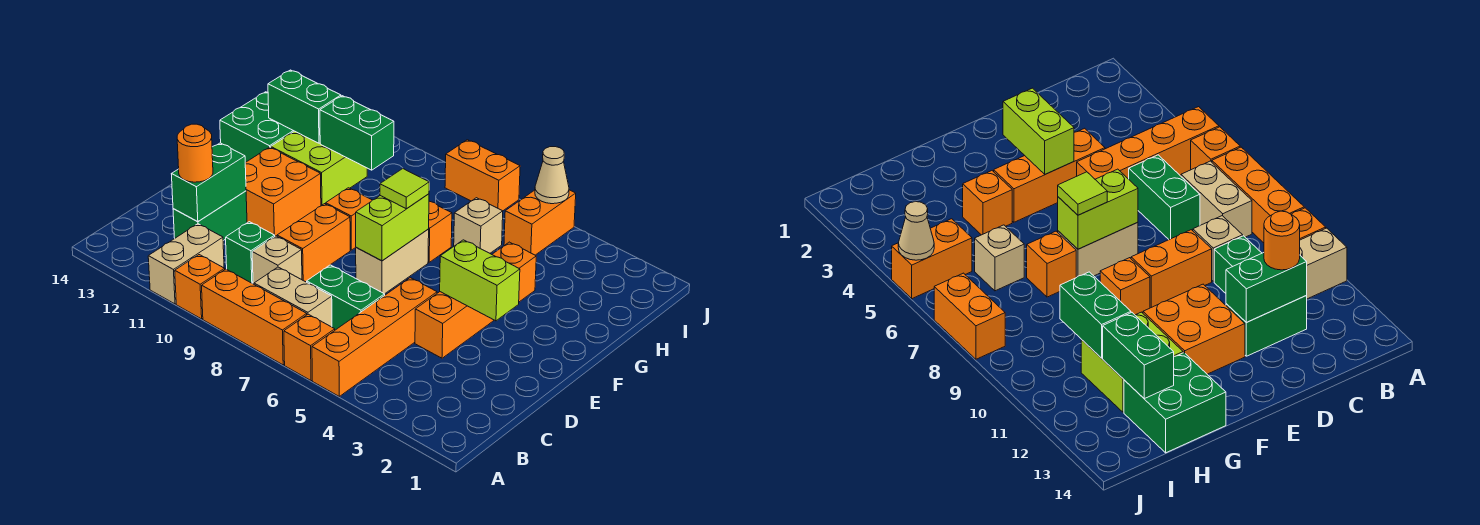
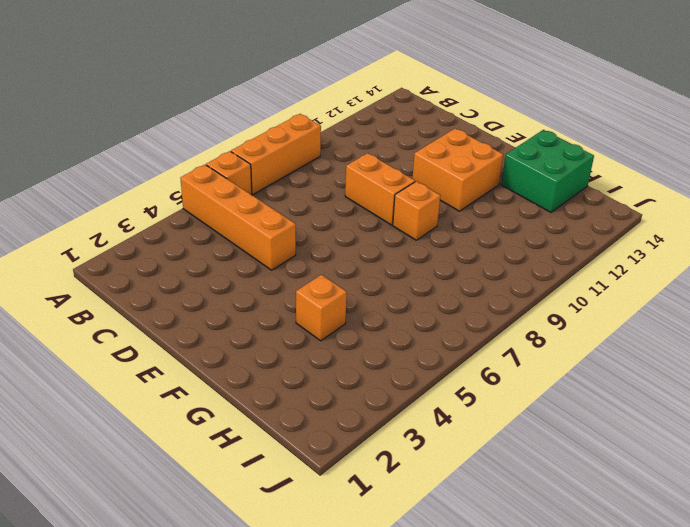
none -> orange brick A10 level 1
none -> tan brick A11:B11 level 1
none -> tan brick B7:B8 level 1
none -> green brick C6:C7 level 1

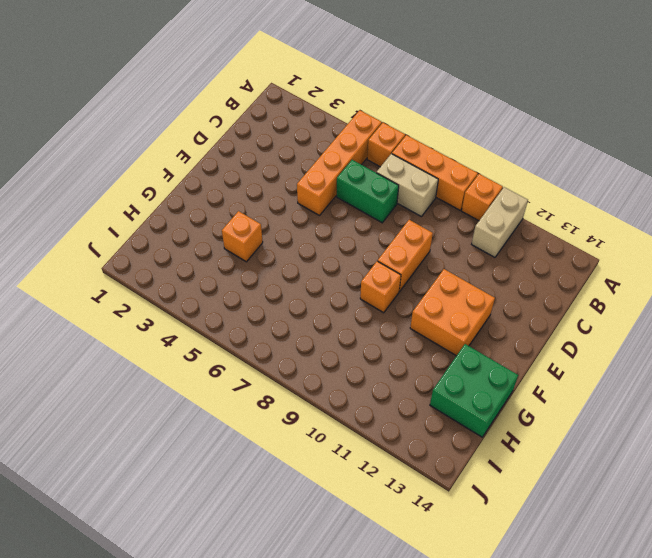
none -> tan brick C9 level 1
none -> green brick C10 level 1
none -> green brick C12:D12 level 1
none -> orange brick D4:F4 level 1

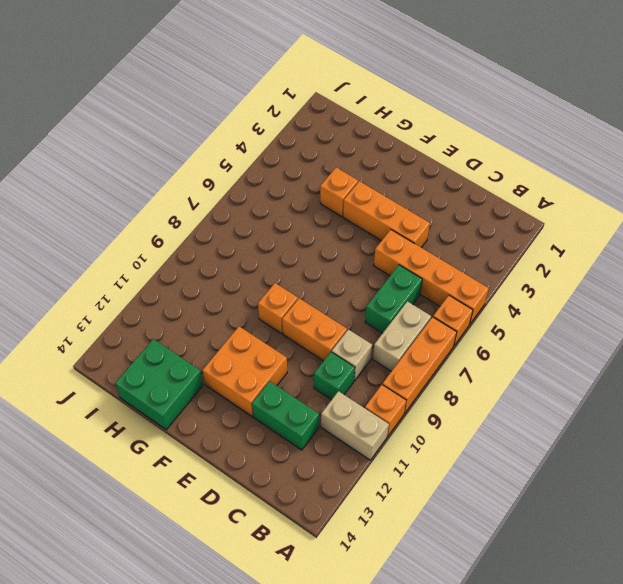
none -> tan brick E7:F7 level 1
none -> orange brick G7 level 1
none -> lime brick G11:H12 level 1
none -> tan brick H6 level 1

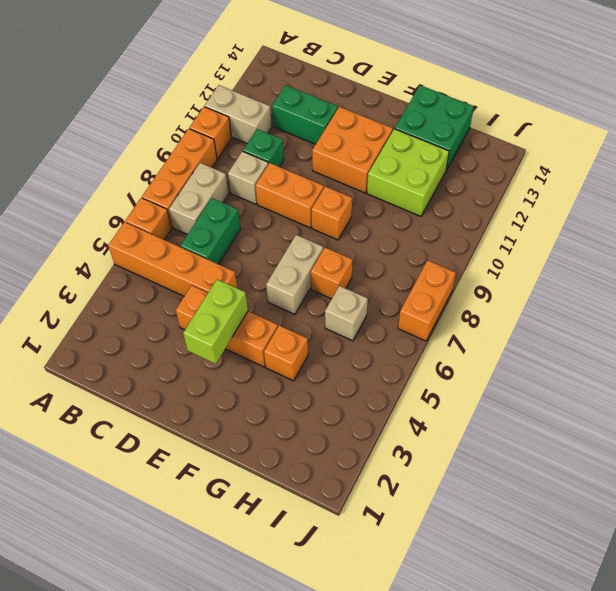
tan brick F6:F7 level 1 -> tan brick E7:F7 level 1
none -> orange brick I5:J5 level 1
none -> green brick C12:D12 level 2
none -> lime brick E7:F7 level 2
none -> green brick H10:H11 level 2

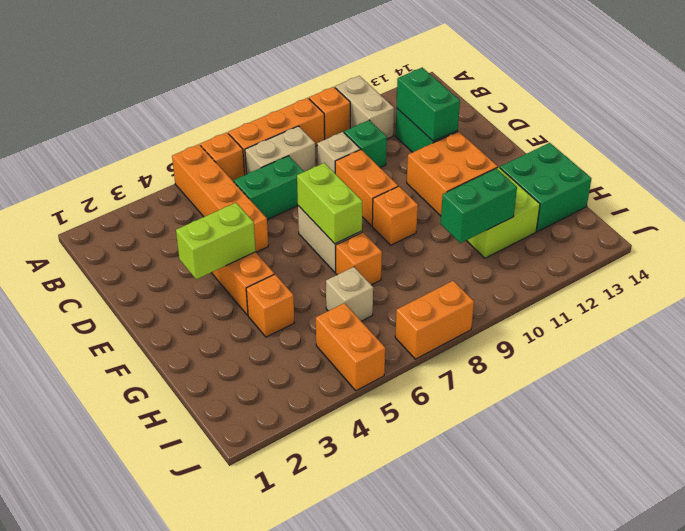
none -> green brick H12:H13 level 2
none -> tan cone J5 level 2
none -> orange round brick C12 level 3
none -> lime tile F7 level 3

